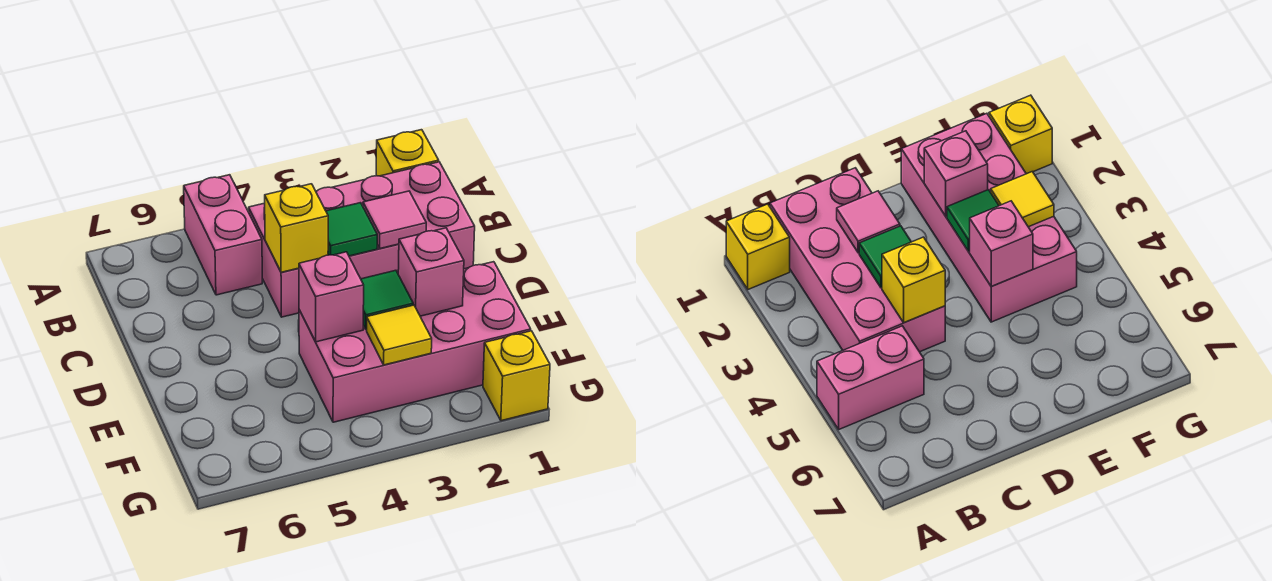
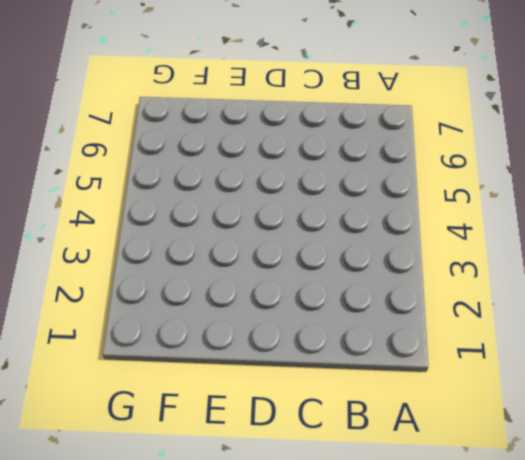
none -> yellow brick A1 level 1
none -> pink brick A5:B5 level 1
none -> pink brick B1:C4 level 1

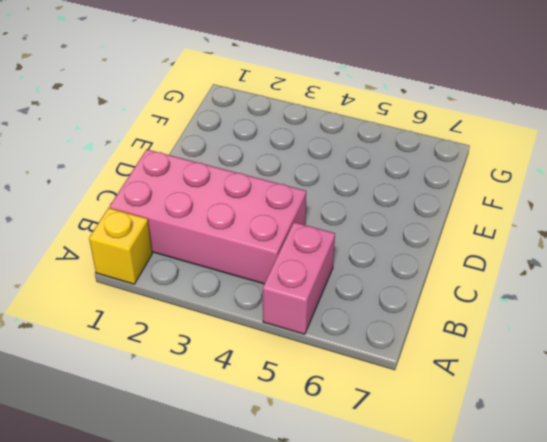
none -> pink brick E1:F4 level 1
none -> yellow brick G1 level 1
none -> pink tile C2 level 2

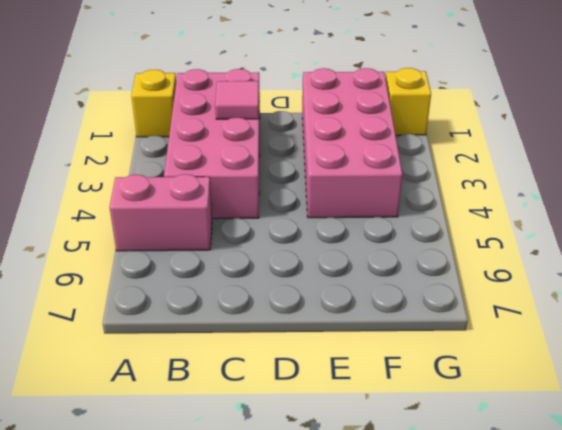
none -> green tile C3 level 2
none -> yellow brick C4 level 2
none -> pink brick E2 level 2

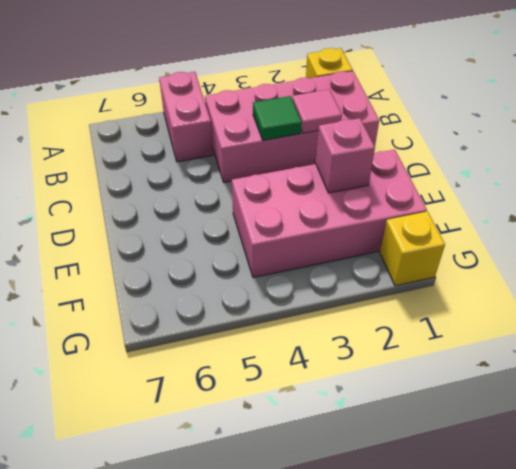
none -> yellow brick C4 level 2
none -> green tile E3 level 2
none -> pink brick E4 level 2

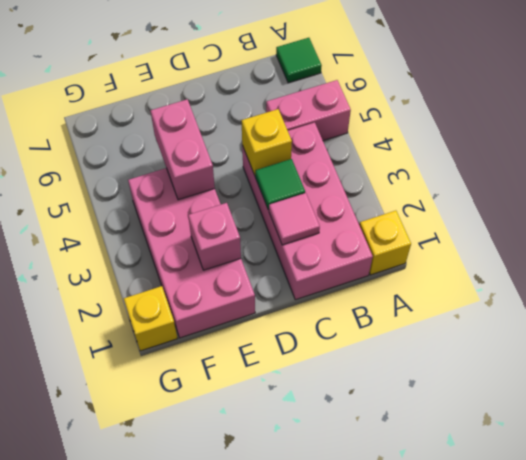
green tile A7 level 1 -> green tile E3 level 2
pink brick E4:E5 level 2 -> pink brick E4 level 2
none -> yellow tile F3 level 2

